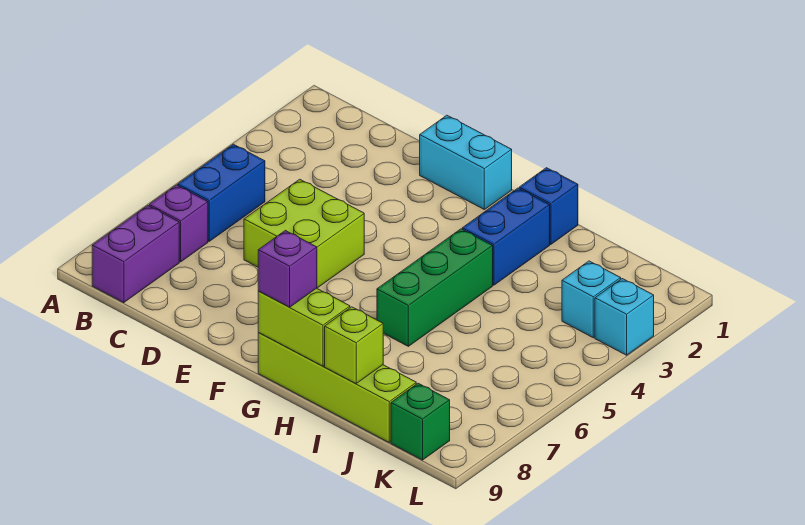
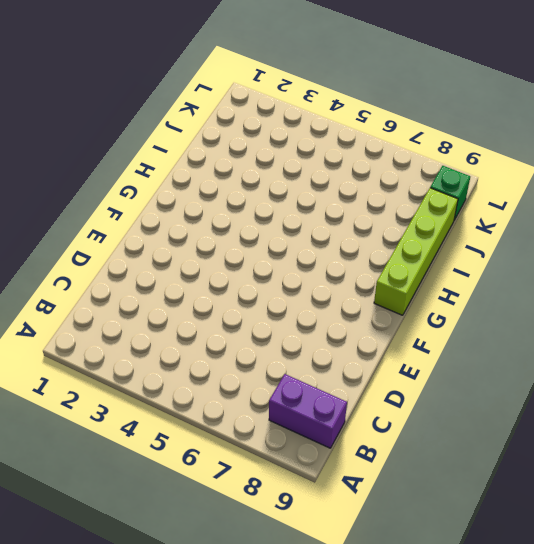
none -> blue brick B5:B6 level 1
none -> purple brick B7 level 1
none -> lime brick D5:E6 level 1

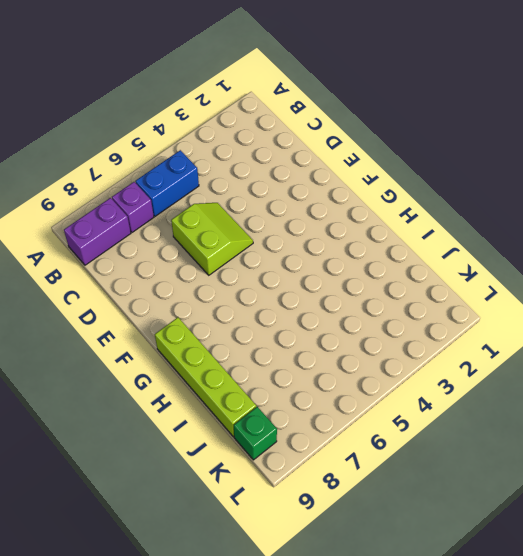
lime slope D5:E6 level 1 top 6 -> lime brick D5:E6 level 1
none -> cyan brick E1:F1 level 1
none -> blue brick H1 level 1
none -> blue brick H2:H3 level 1

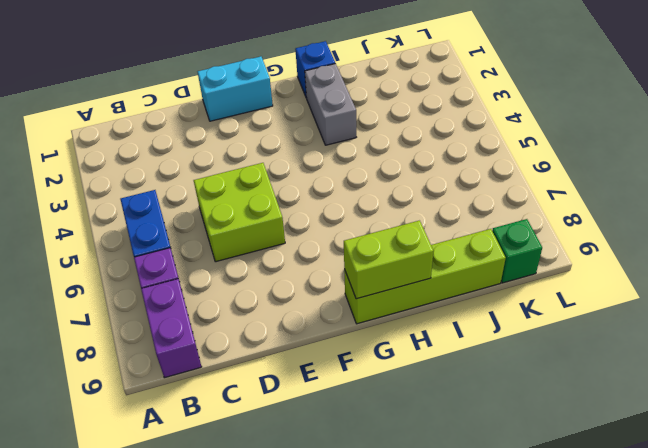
grey brick H2:H3 level 1 -> blue brick H2:H3 level 1
none -> green brick H4:H6 level 1
none -> cyan brick K3 level 1
none -> cyan brick L3 level 1

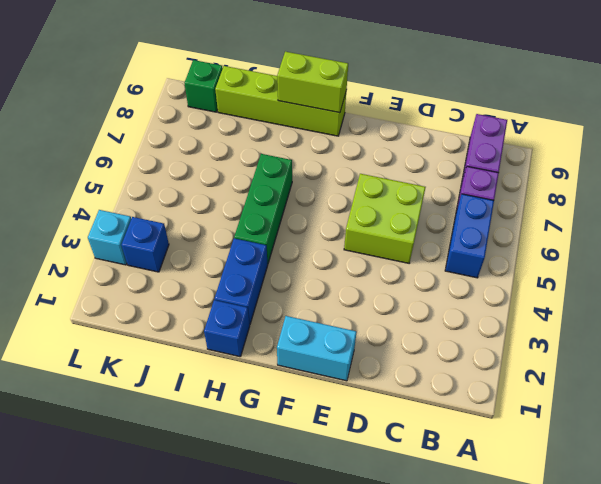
blue brick K3 level 1 -> cyan brick K3 level 1
none -> lime brick I9 level 2
none -> purple brick G9 level 3

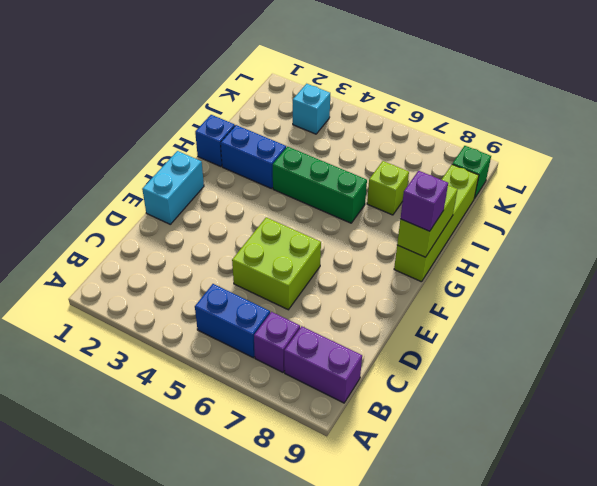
lime brick I7 level 1 -> lime brick I9 level 2
none -> cyan brick L3 level 1

